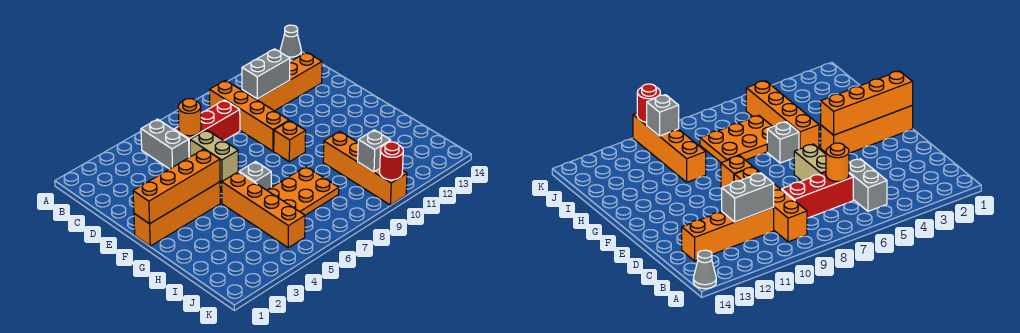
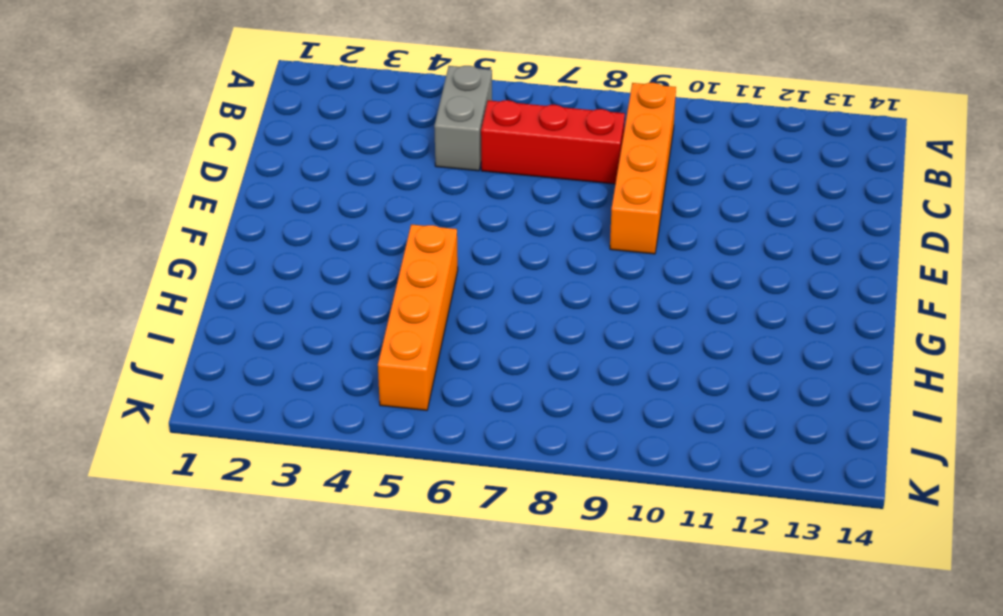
none -> grey cone A14 level 1
none -> orange brick C10:C13 level 1
none -> tan brick D6:E6 level 1

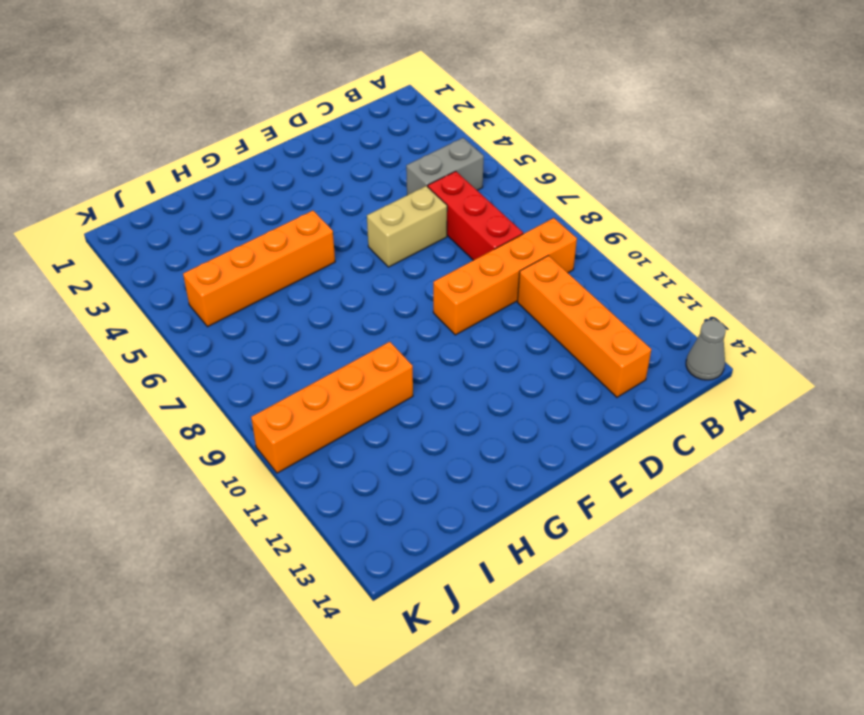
none -> orange brick F1:F4 level 1
none -> orange brick F9 level 1
none -> grey brick G6 level 1

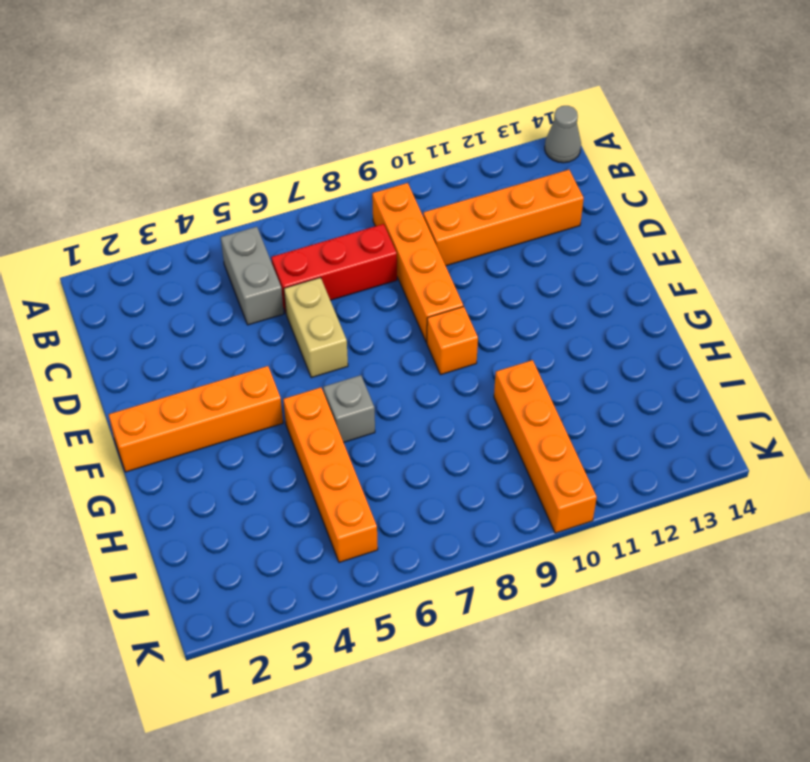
none -> orange plate H6:I8 level 1
none -> orange round brick C6 level 2
none -> grey brick C10:C11 level 2

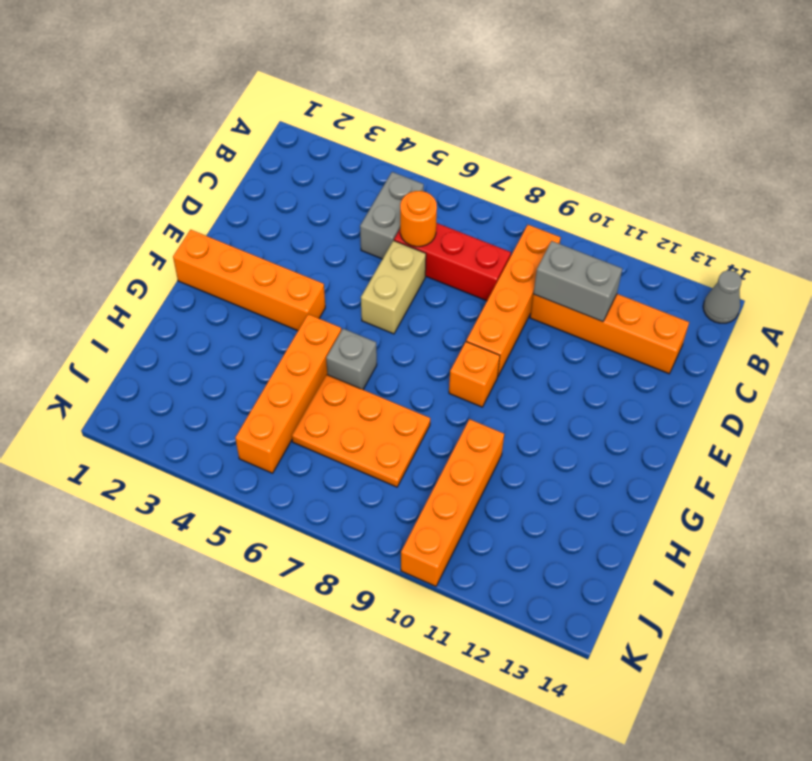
none -> orange brick F1:F4 level 2
none -> grey brick J10 level 2
none -> red round brick K10 level 2

